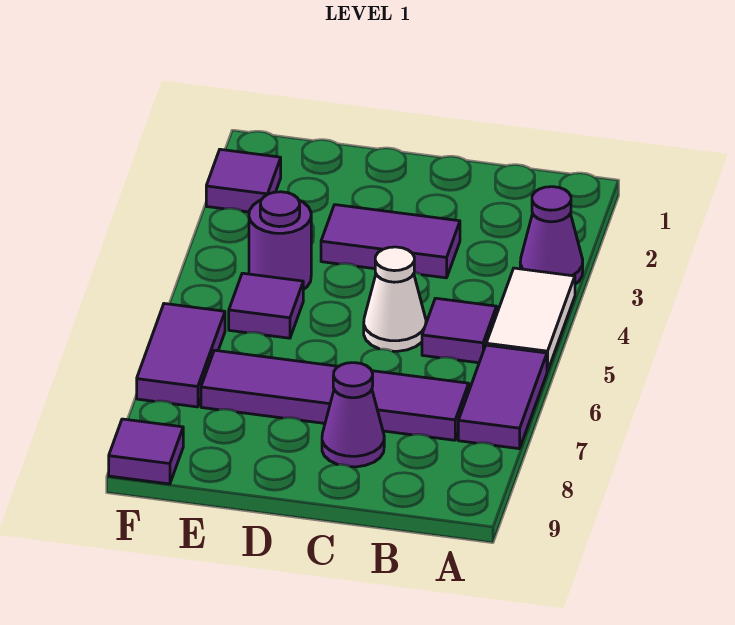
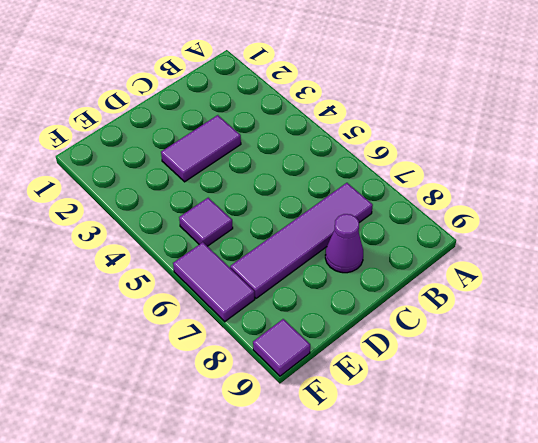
none -> purple cone A3 level 1
none -> white tile A4:A5 level 1
none -> purple tile A6:A7 level 1

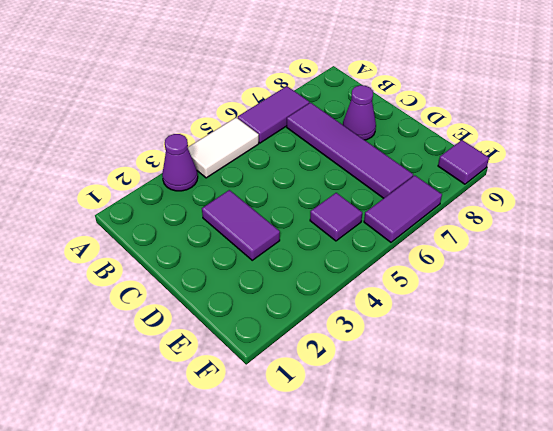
none -> purple tile B5 level 1
none -> white cone C5 level 1
none -> purple round brick E4 level 1

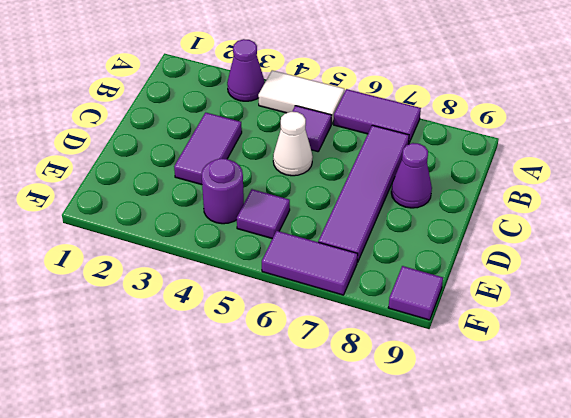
none -> purple tile F2 level 1

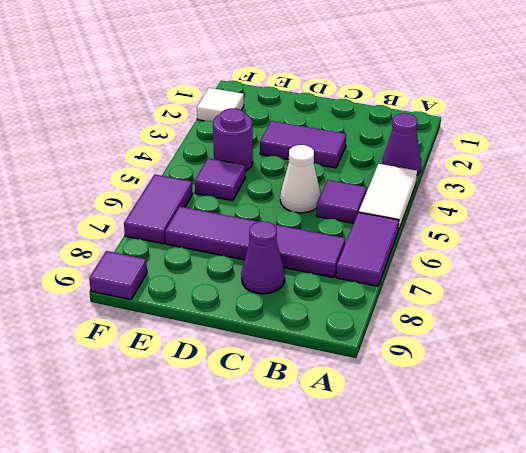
white tile F2 level 1 -> purple tile F2 level 1

